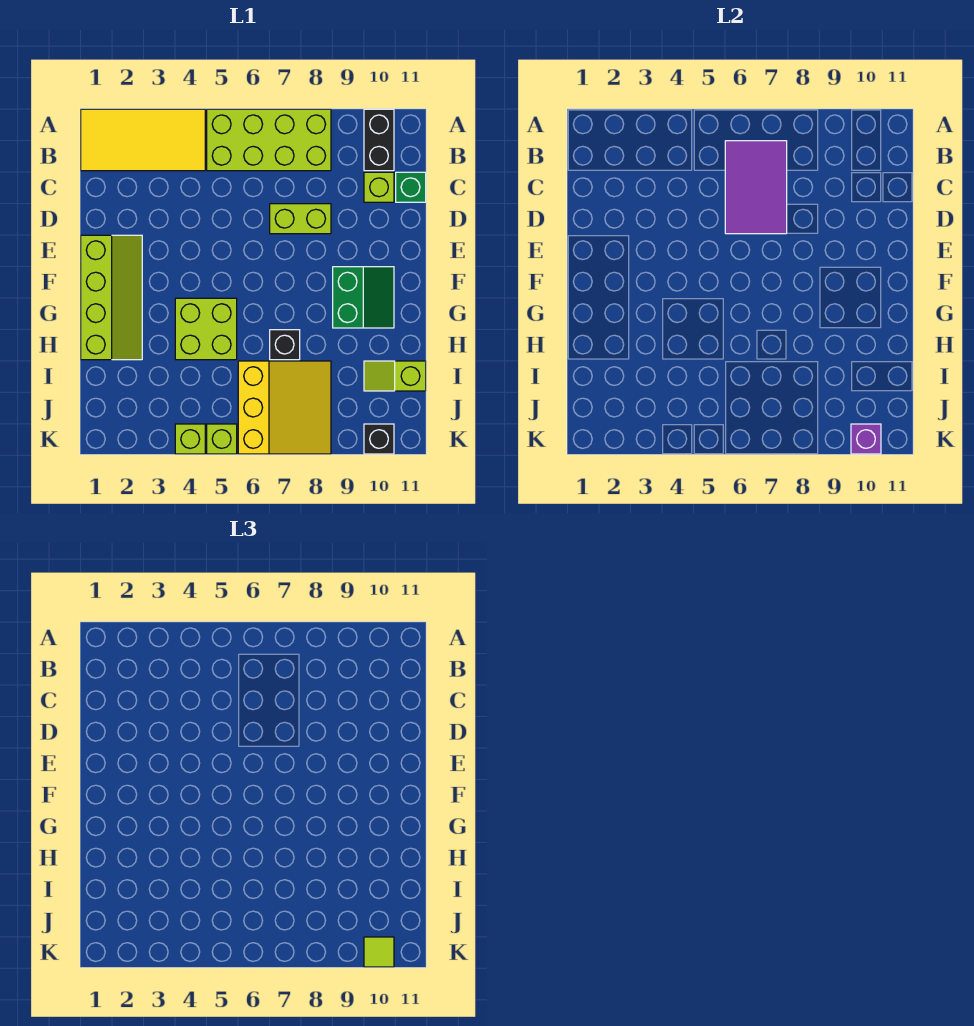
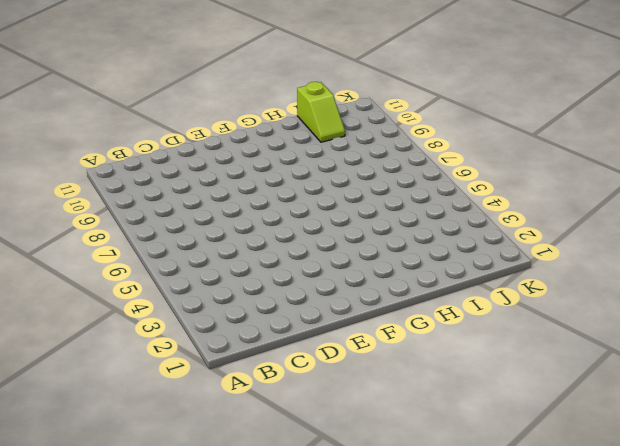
none -> yellow tile A1:B4 level 1
none -> lime brick A5:B8 level 1
none -> black brick A10:B10 level 1

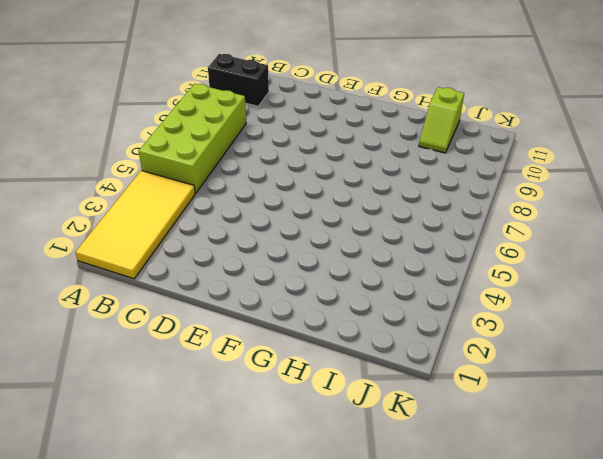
none -> lime brick C10 level 1
none -> green brick C11 level 1
none -> lime brick D7:D8 level 1

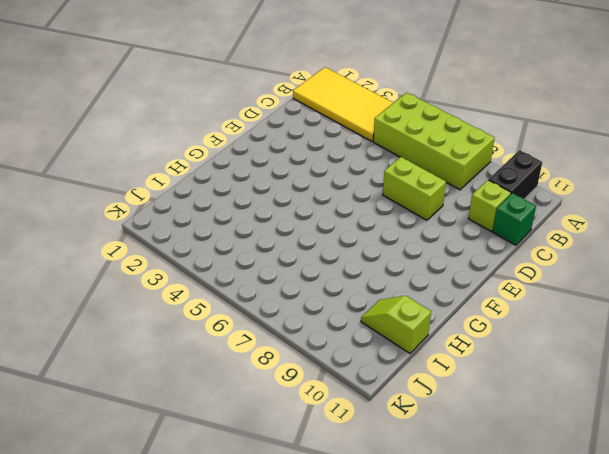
none -> lime slope E1:H2 level 1 top 1
none -> green slope F9:G10 level 1 top 9
none -> lime brick G4:H5 level 1

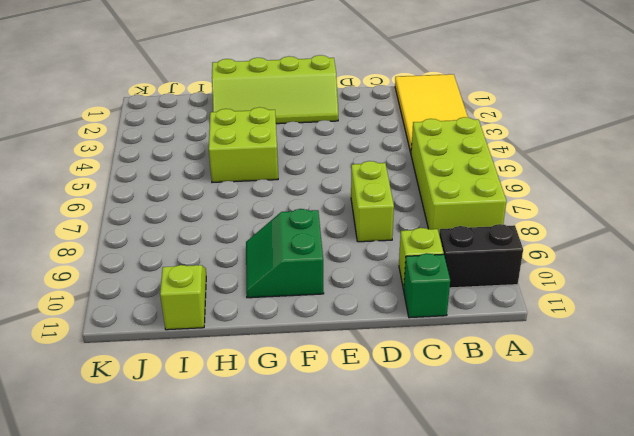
green slope F9:G10 level 1 top F -> green slope F9:G10 level 1 top 9
none -> black brick H7 level 1
none -> yellow slope I6:K8 level 1 top 6
none -> lime brick K4 level 1

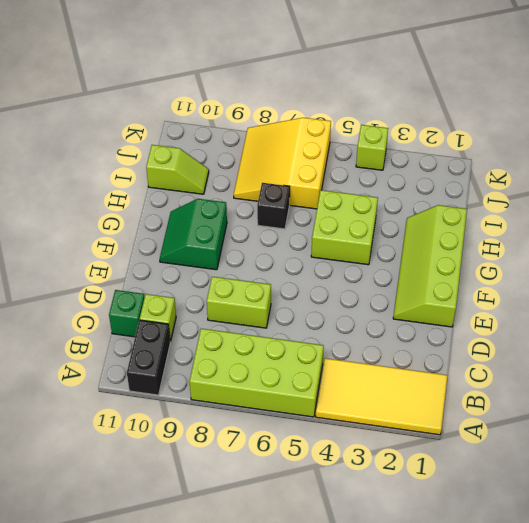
none -> lime brick K5 level 1
none -> black brick K10 level 1
none -> purple tile B6:D7 level 2

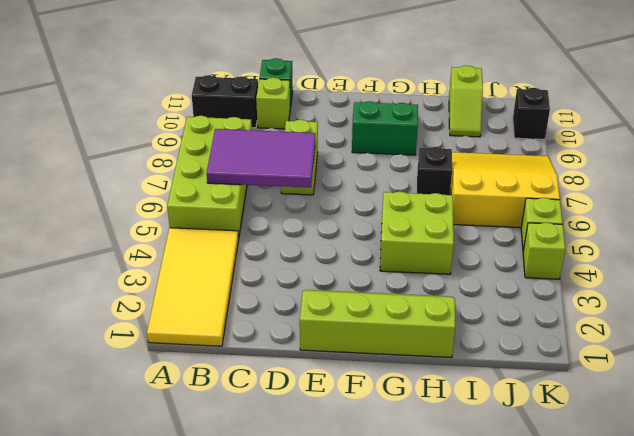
none -> purple brick K10 level 2
none -> lime tile K10 level 3

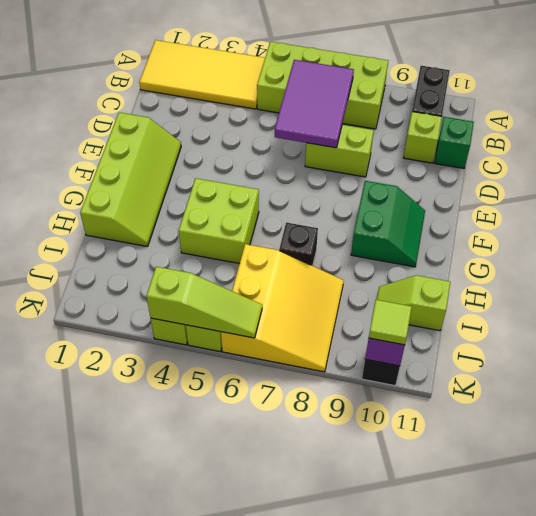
lime slope K4:K6 level 2 top 4 -> none

